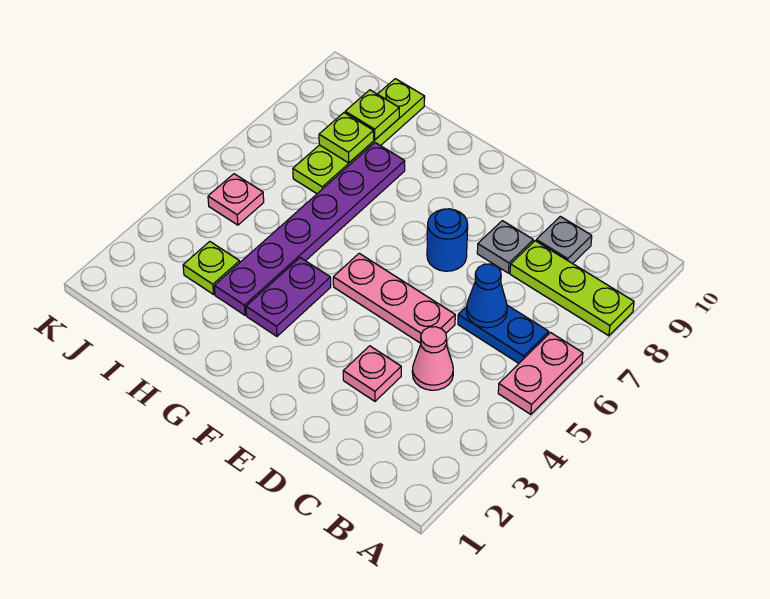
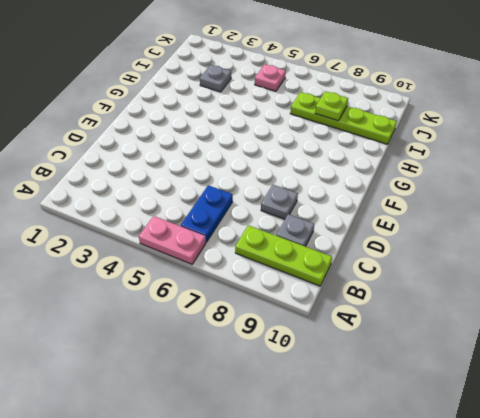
lime plate B8:B10 level 1 -> lime plate A8:C8 level 1
grey plate I3 level 1 -> lime plate I3 level 1
none -> pink cone C4 level 1
none -> pink plate D3 level 1
none -> pink plate D5:F5 level 1

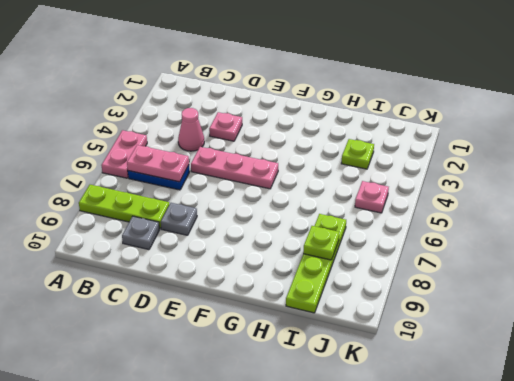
pink plate B6:C6 level 2 -> blue cone C6 level 2
none -> blue round brick E7 level 1
none -> purple plate G3:G4 level 1
none -> purple plate H3:H8 level 1

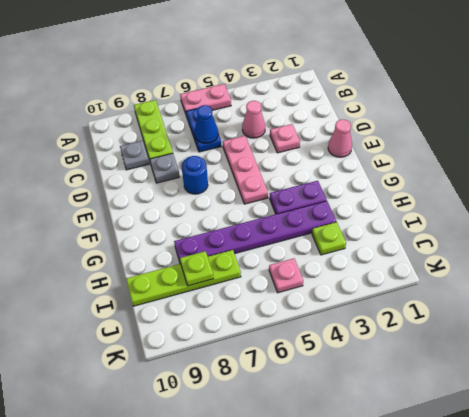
pink cone E1 level 1 -> none
none -> lime plate I9 level 2

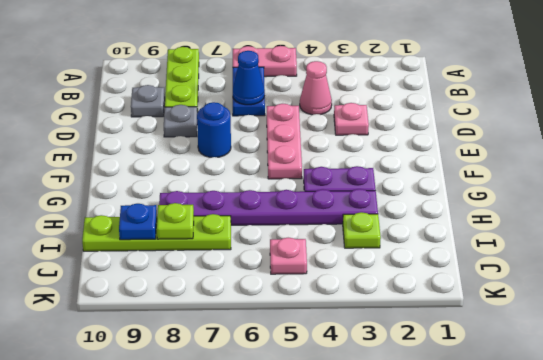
blue plate I9 level 2 -> lime plate I9 level 2

